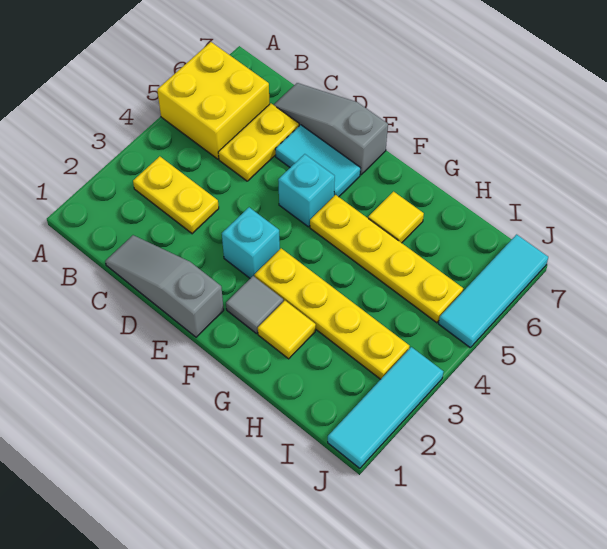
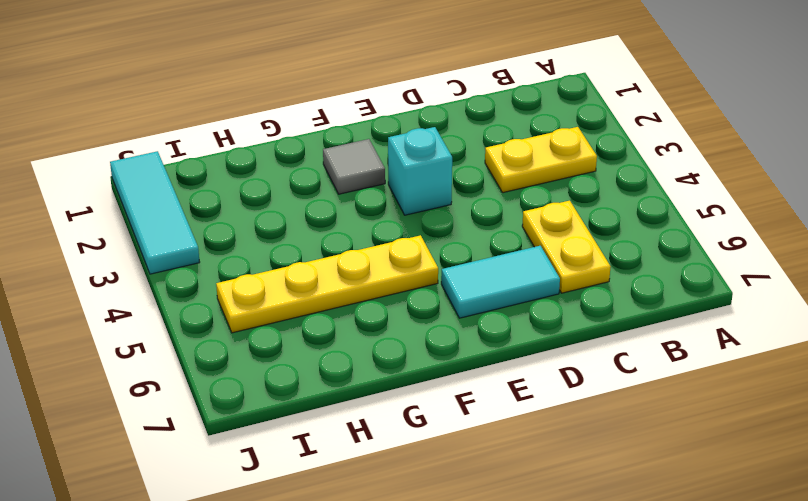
none -> yellow brick A5:B6 level 1
none -> grey slope C1:E1 level 1 top E
none -> grey slope C7:E7 level 1 top E

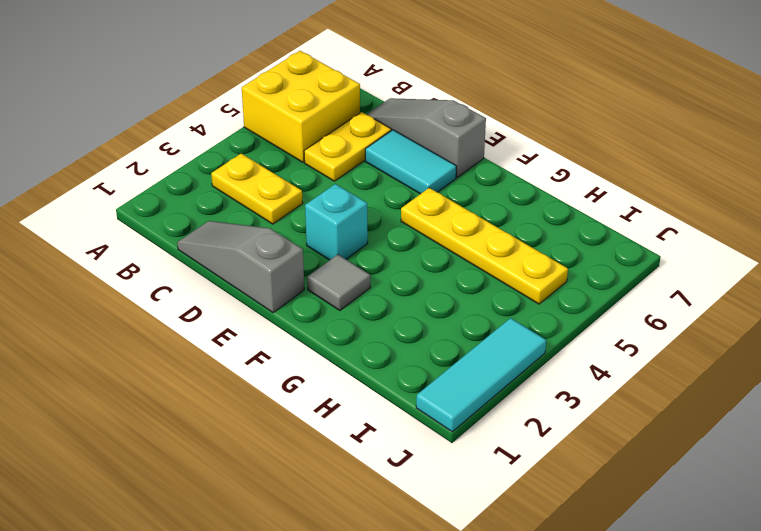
none -> cyan brick E5 level 1
none -> yellow plate F3:I3 level 1
none -> yellow tile G2 level 1

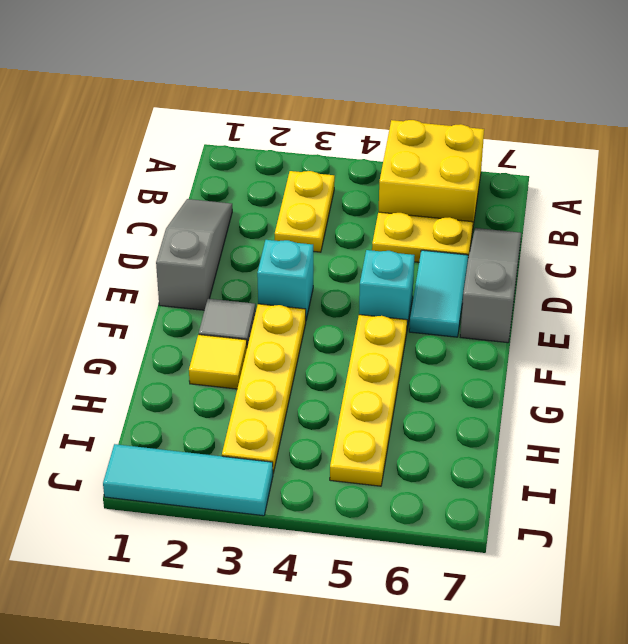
none -> yellow tile G6 level 1
none -> cyan tile J5:J7 level 1

